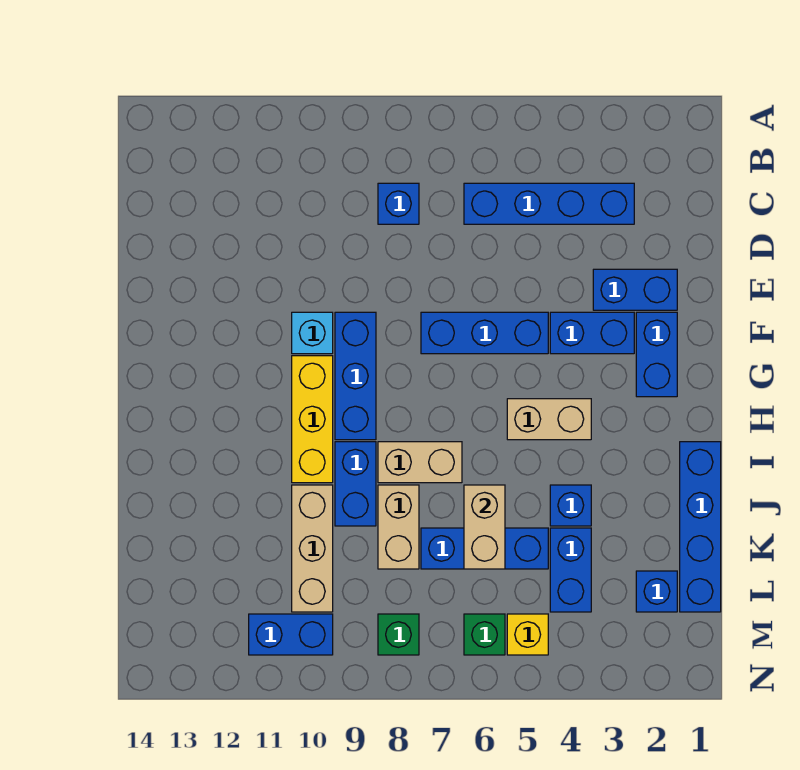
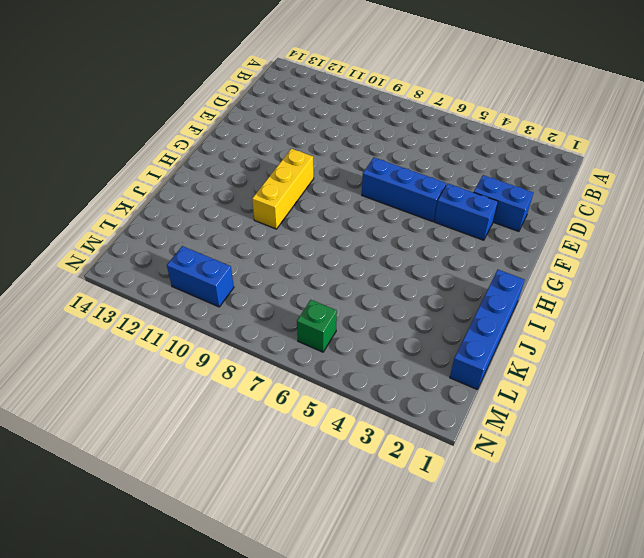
none -> blue brick C3:C6 level 1
none -> blue brick C8 level 1
none -> blue brick F2:G2 level 1

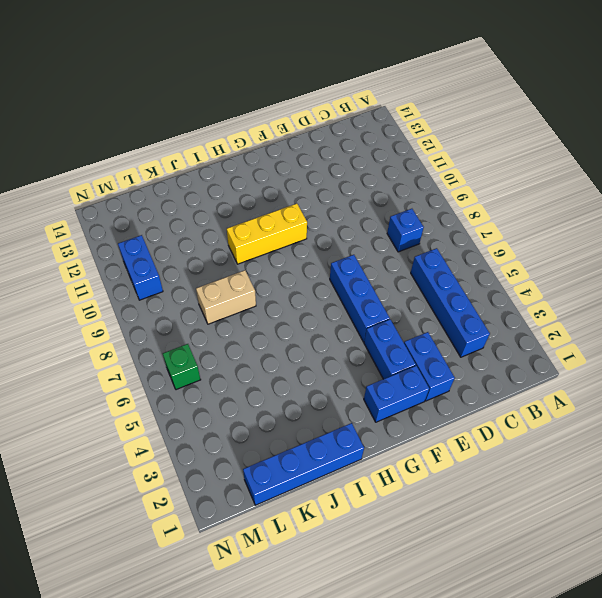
none -> blue brick F9:H9 level 1
none -> cyan brick F10 level 1
none -> tan brick H4:H5 level 1

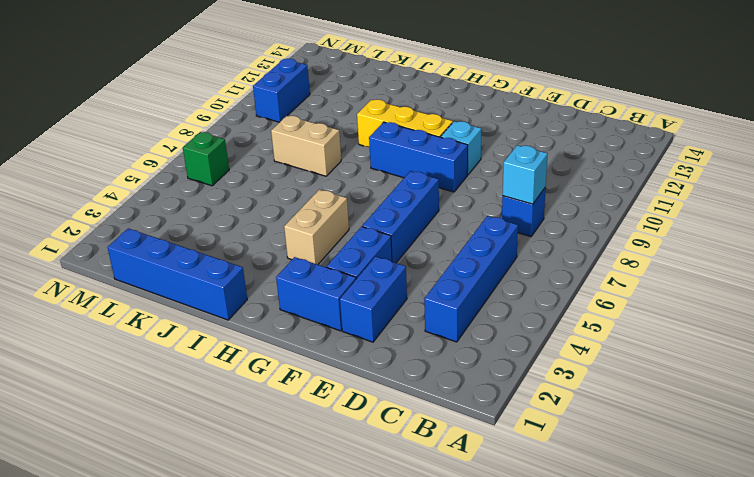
cyan brick C8 level 2 -> none
none -> tan brick I7:I8 level 1
none -> blue brick I9:J9 level 1
none -> blue brick J4 level 1

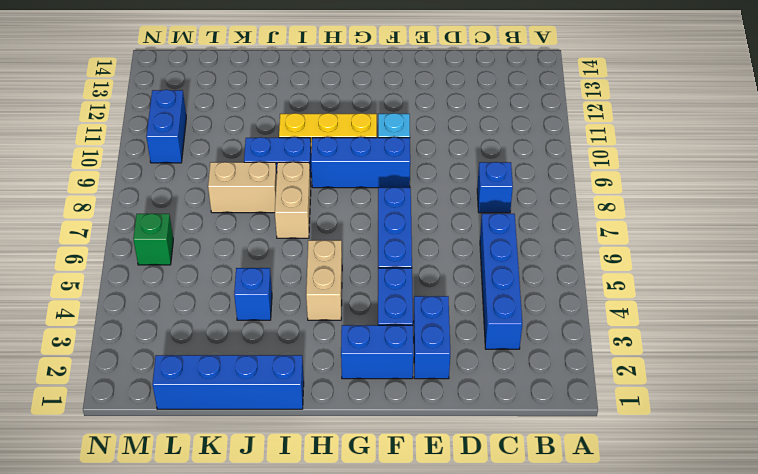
none -> tan brick J10:L10 level 1
none -> blue brick K4:L4 level 1
none -> blue brick K5:K7 level 1

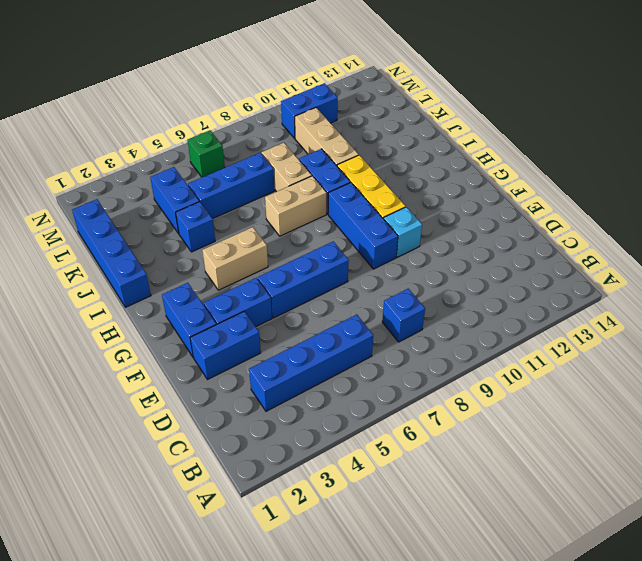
none -> blue brick L2 level 1
none -> yellow brick M5 level 1
none -> green brick M8 level 1

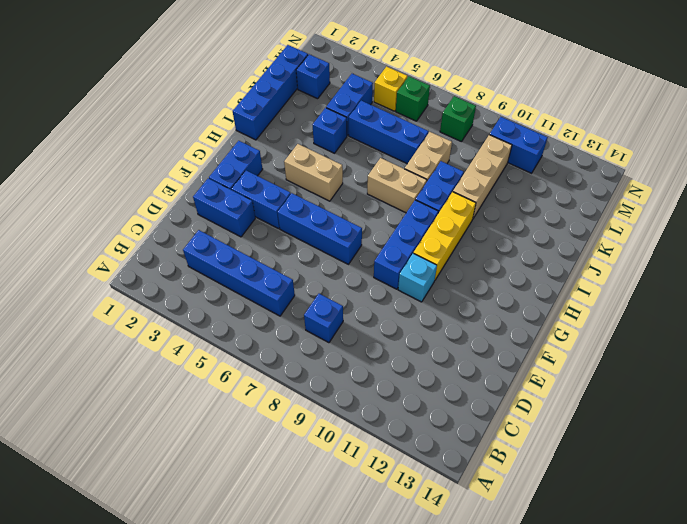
none -> tan brick J6:K6 level 2

